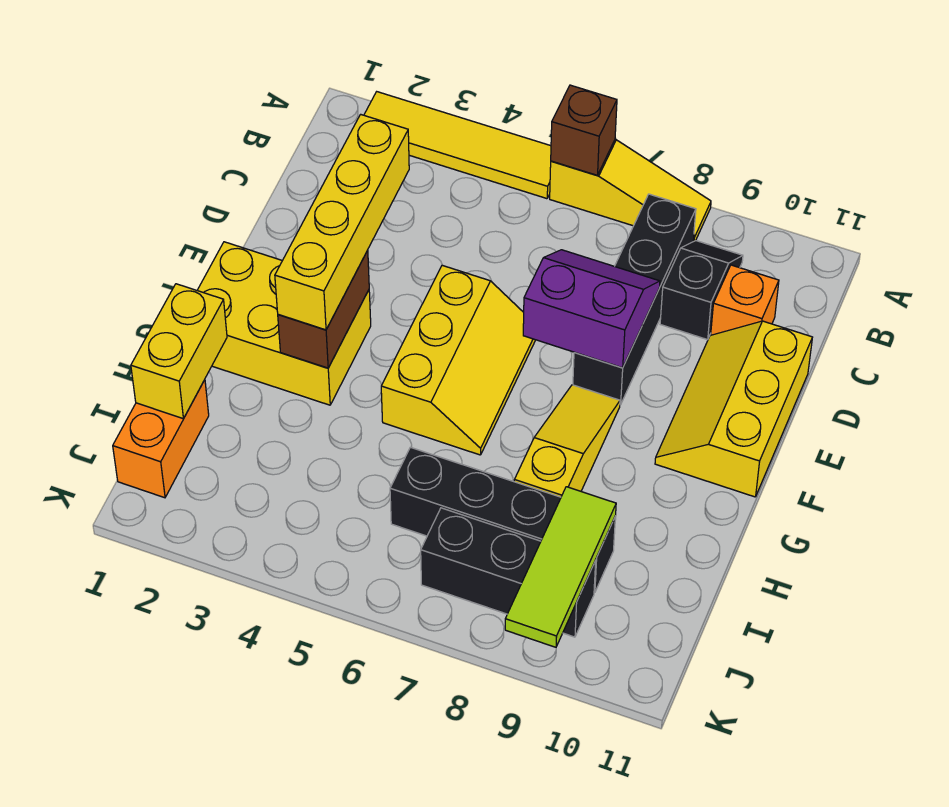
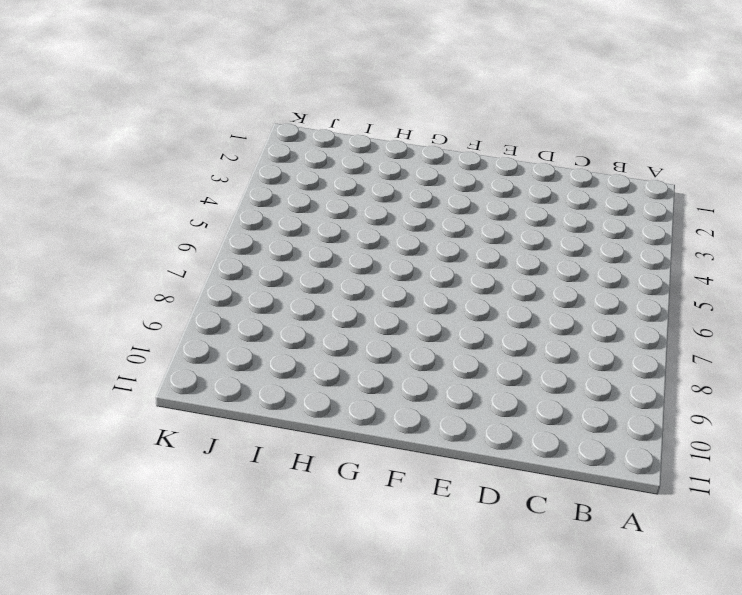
none -> yellow tile A2:A5 level 1
none -> yellow slope A6:A8 level 1 top 6
none -> black brick B8:E8 level 1

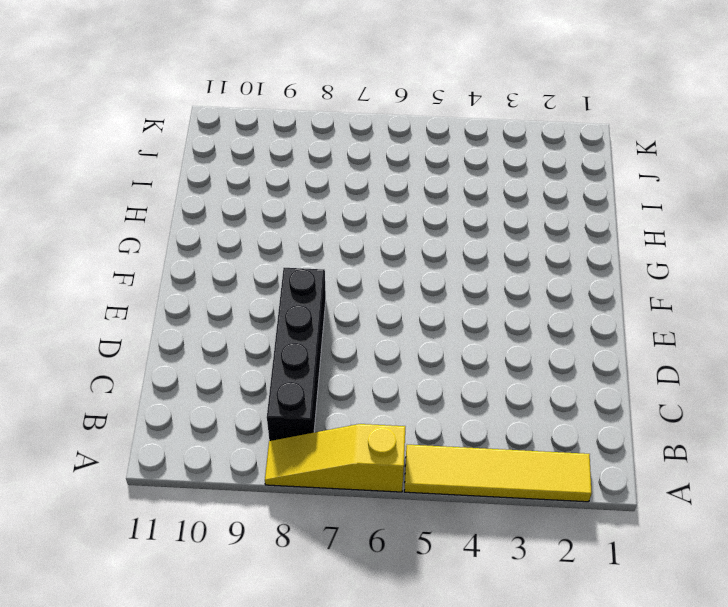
none -> black slope B9:C9 level 1 top C
none -> orange brick C10 level 1
none -> yellow slope D10:F11 level 1 top 11

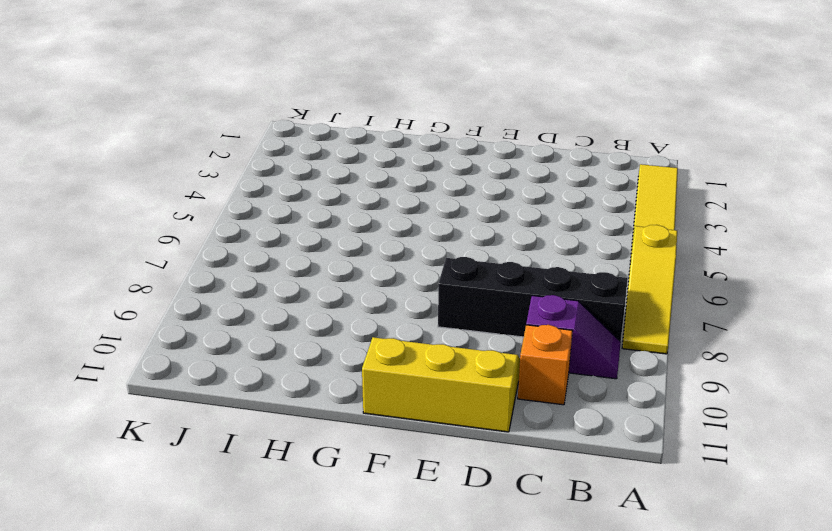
purple slope B9:C9 level 1 top C -> black slope B9:C9 level 1 top C
none -> yellow slope E5:G6 level 1 top 5
none -> yellow brick F1:G3 level 1
none -> yellow slope F8:H8 level 1 top H

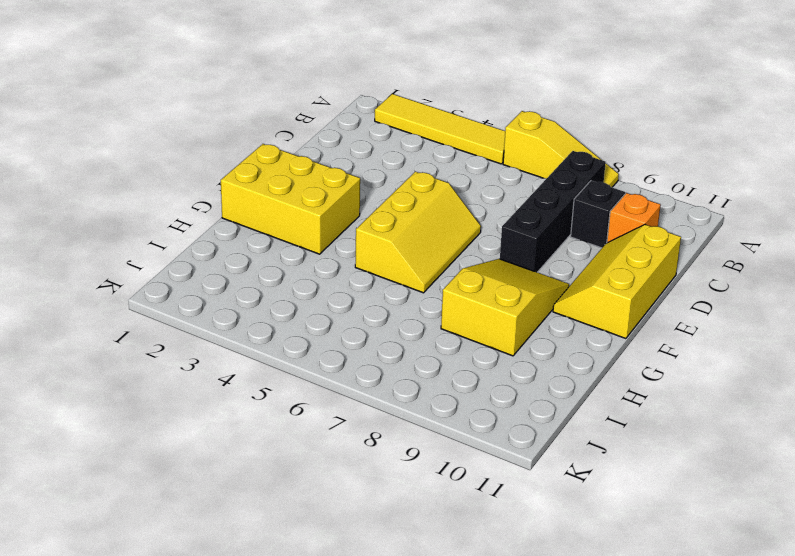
yellow slope F8:H9 level 1 top H -> yellow slope F8:H8 level 1 top H
none -> orange brick I1:J1 level 1
none -> black brick I6:I9 level 1
none -> black brick J7:J9 level 1

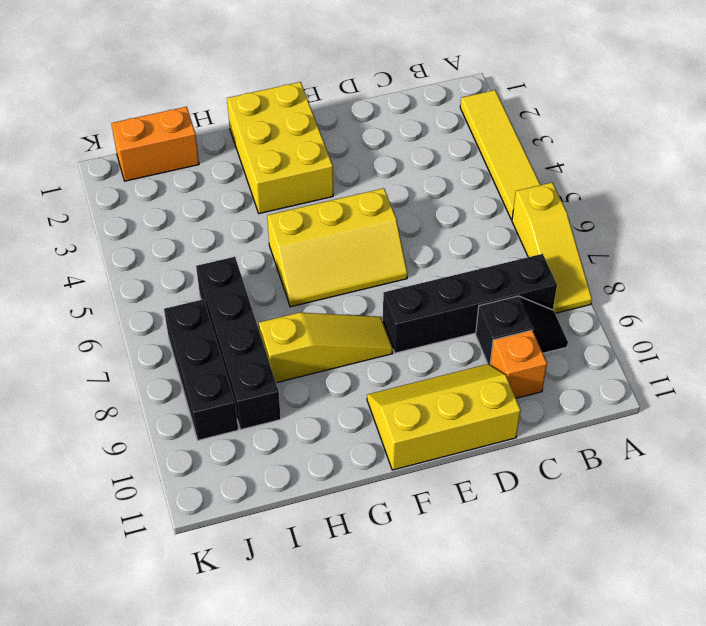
none -> brown brick A6 level 2
none -> purple slope D7:E8 level 2 top E
none -> brown brick F3:G3 level 2

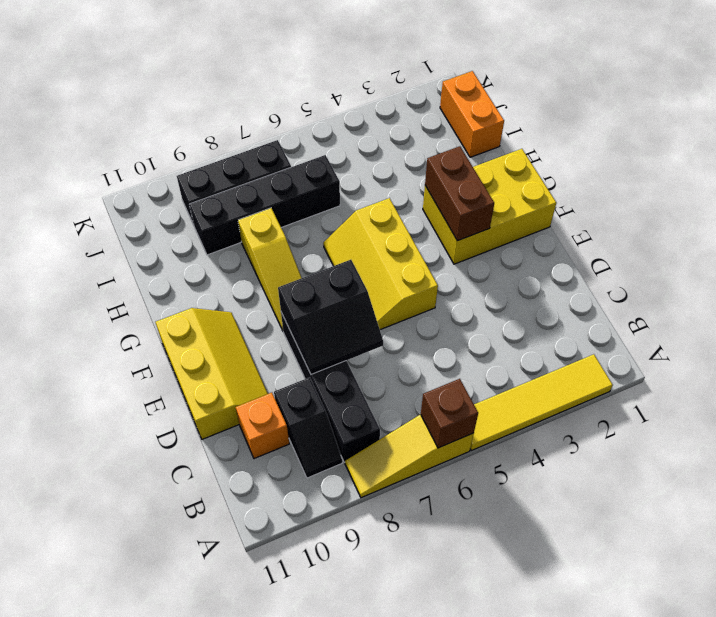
black slope D7:E8 level 2 top E -> purple slope D7:E8 level 2 top E
none -> yellow brick H1:I1 level 2
none -> lime tile I9:K9 level 2
none -> yellow brick D3:G3 level 3

